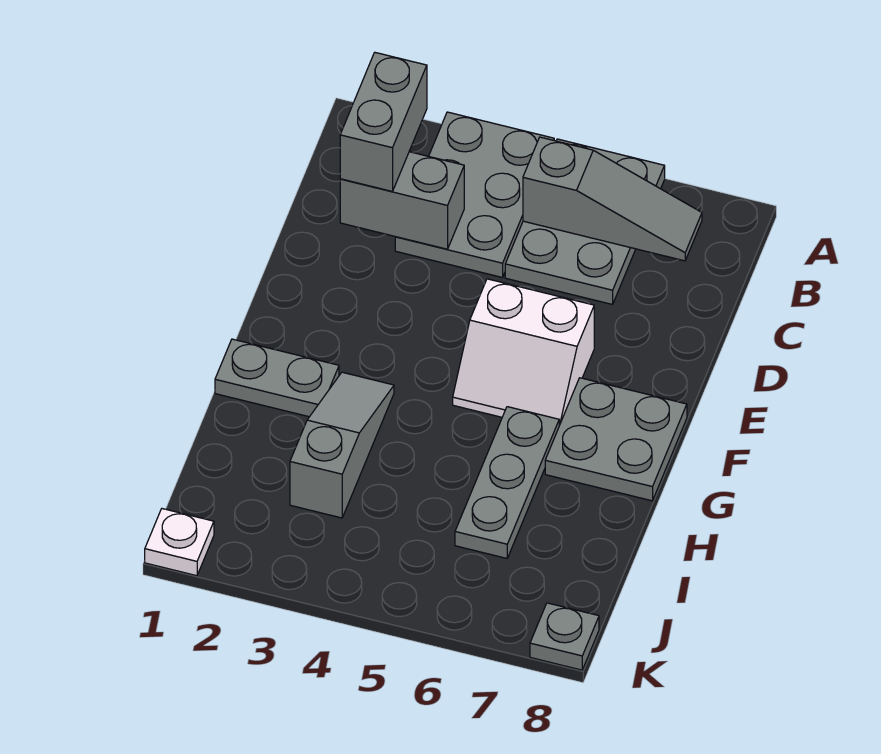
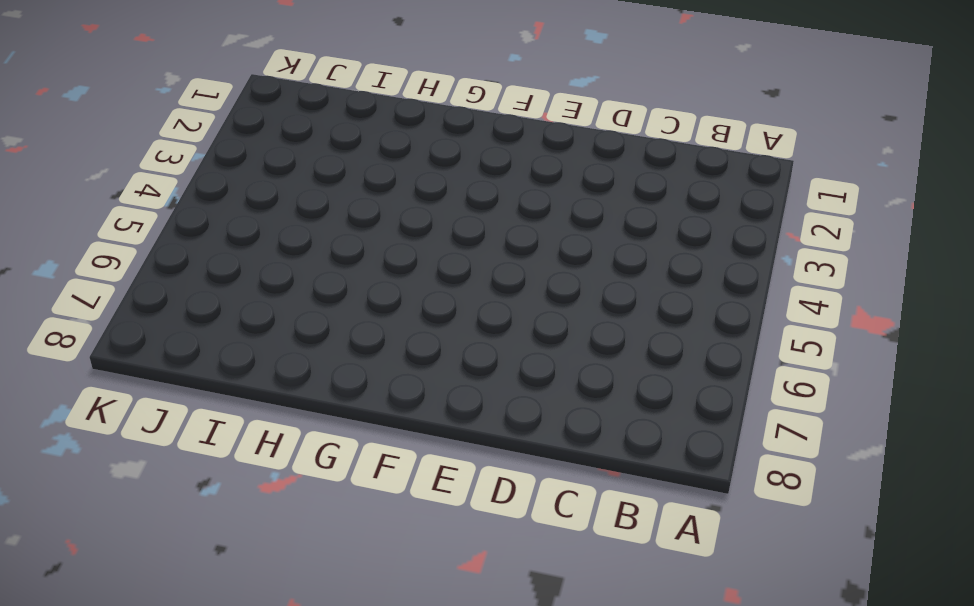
none -> grey plate A3:C4 level 1
none -> grey plate A5:C6 level 1
none -> white slope E5:F6 level 1 top E

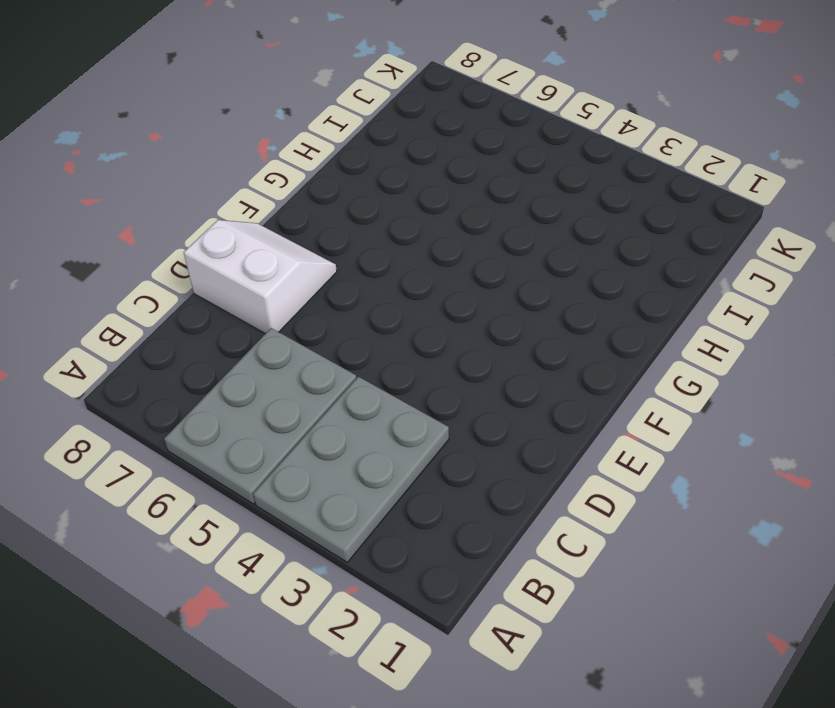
white slope D7:E8 level 1 top D -> white slope E5:F6 level 1 top E
none -> grey plate F7:G8 level 1
none -> grey plate G1:G2 level 1
none -> grey slope G3:I3 level 1 top I

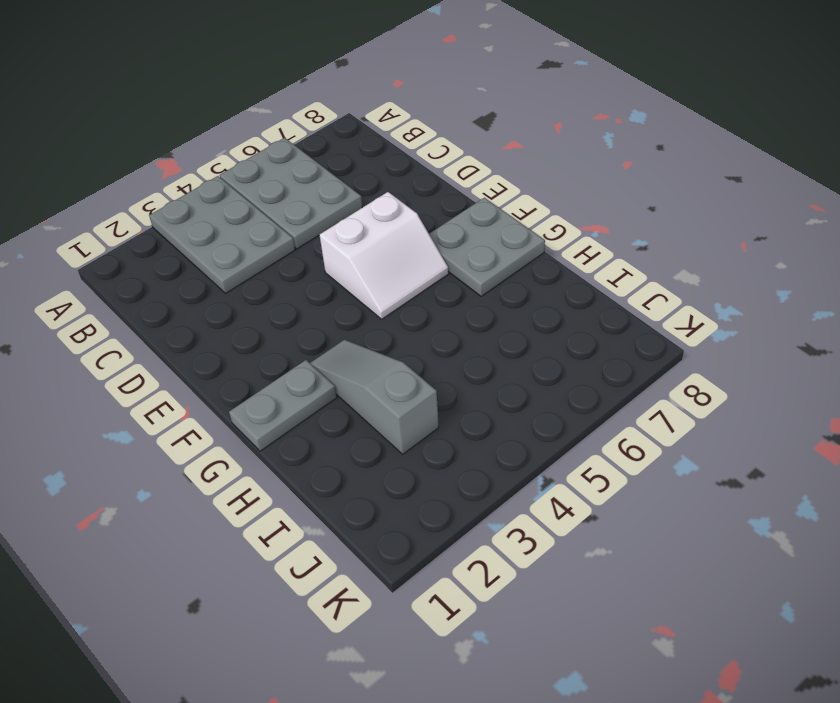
none -> grey plate G6:I6 level 1
none -> white plate K1 level 1
none -> grey plate K8 level 1

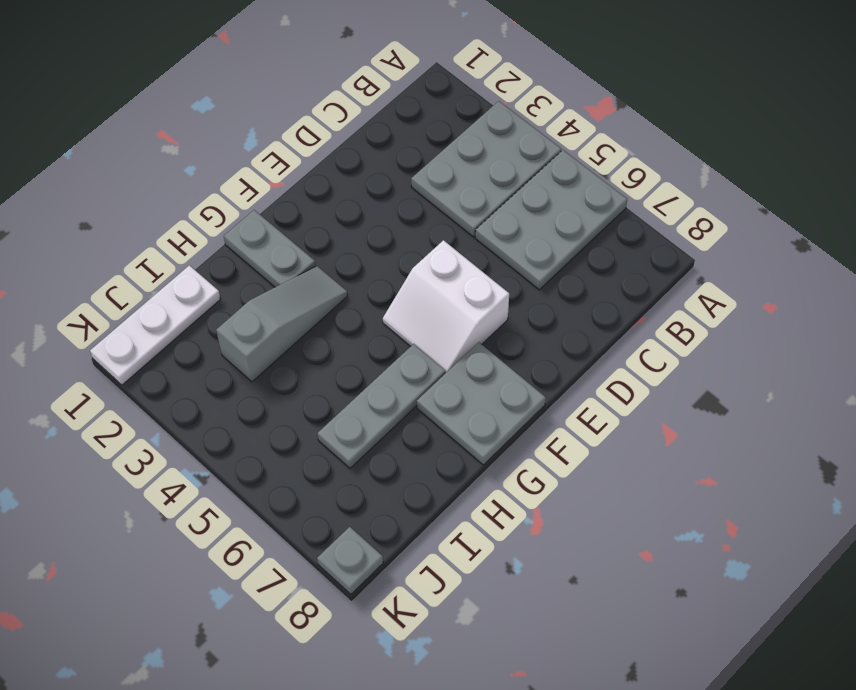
white plate I1:K1 level 1 -> white plate K1 level 1
none -> grey slope B5:B7 level 2 top 5
none -> grey brick C2:C3 level 2
none -> grey brick B2:C2 level 3

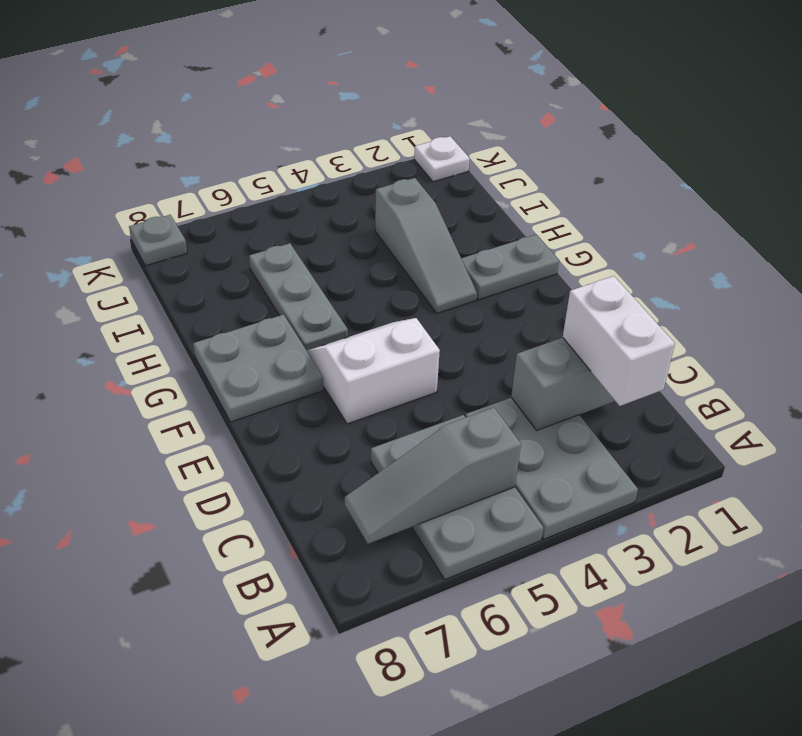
white brick B2:C2 level 3 -> grey brick B2:C2 level 3

